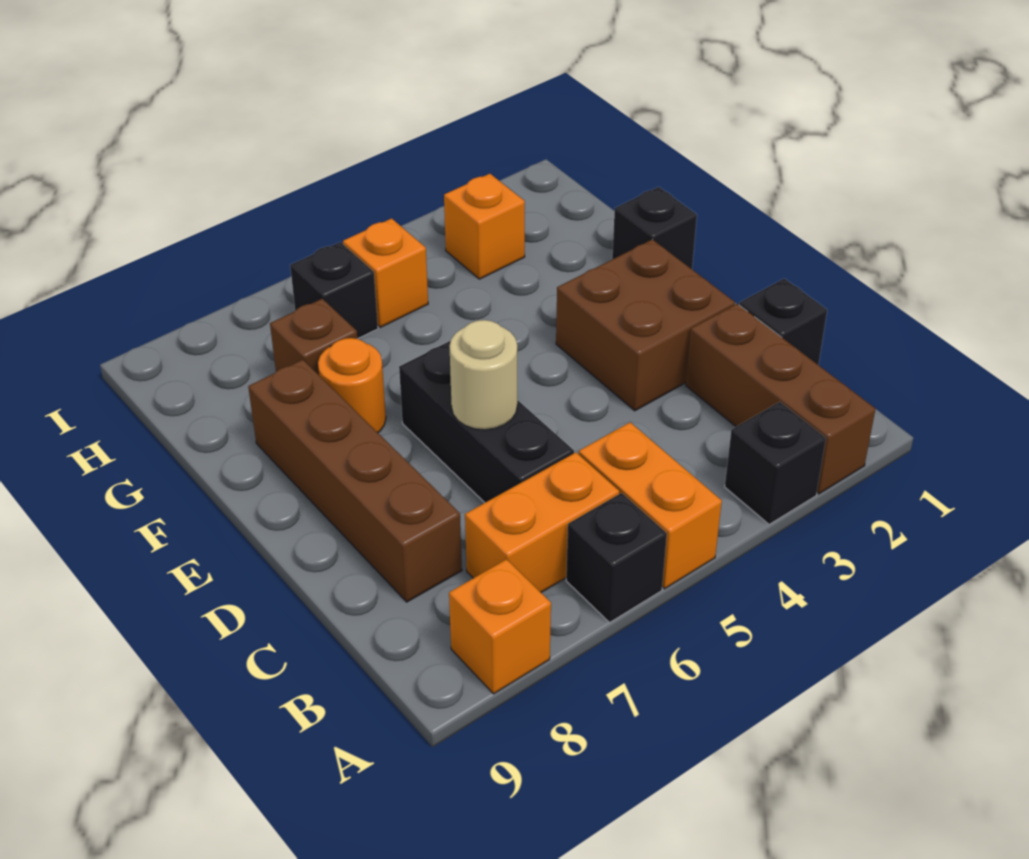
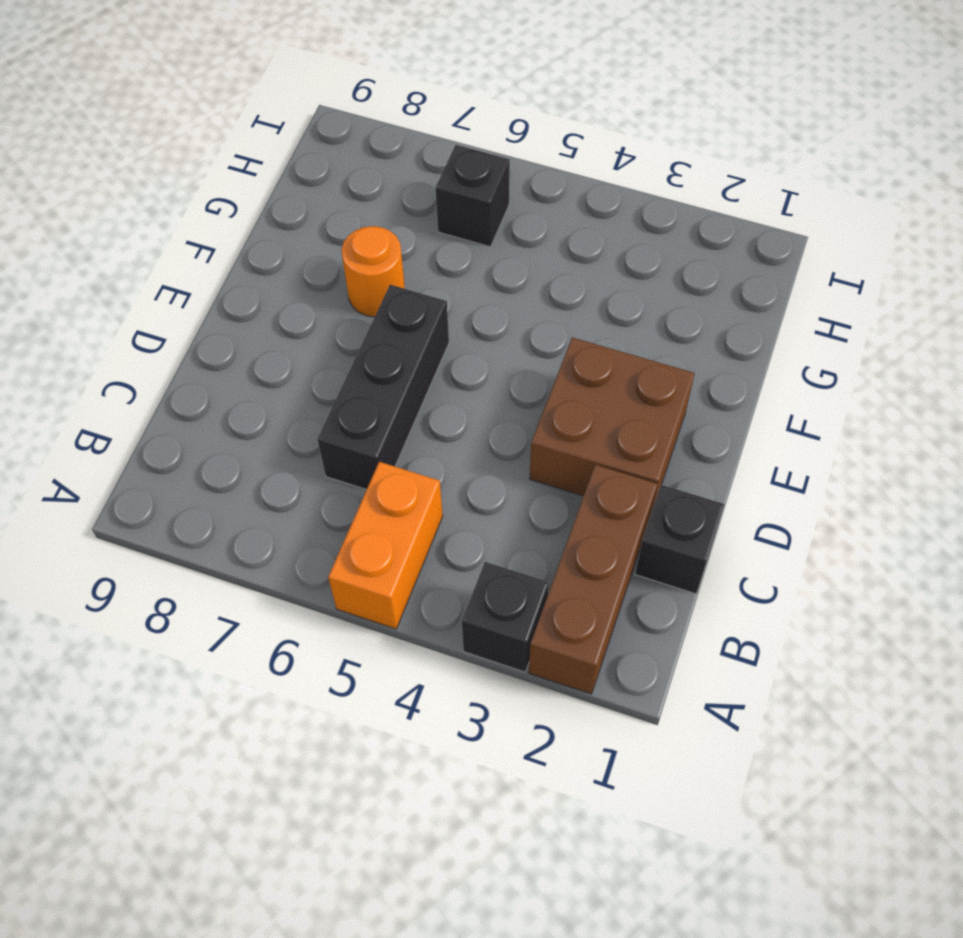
none -> black brick A6 level 1
none -> orange brick A8 level 1
none -> orange brick B6:B7 level 1

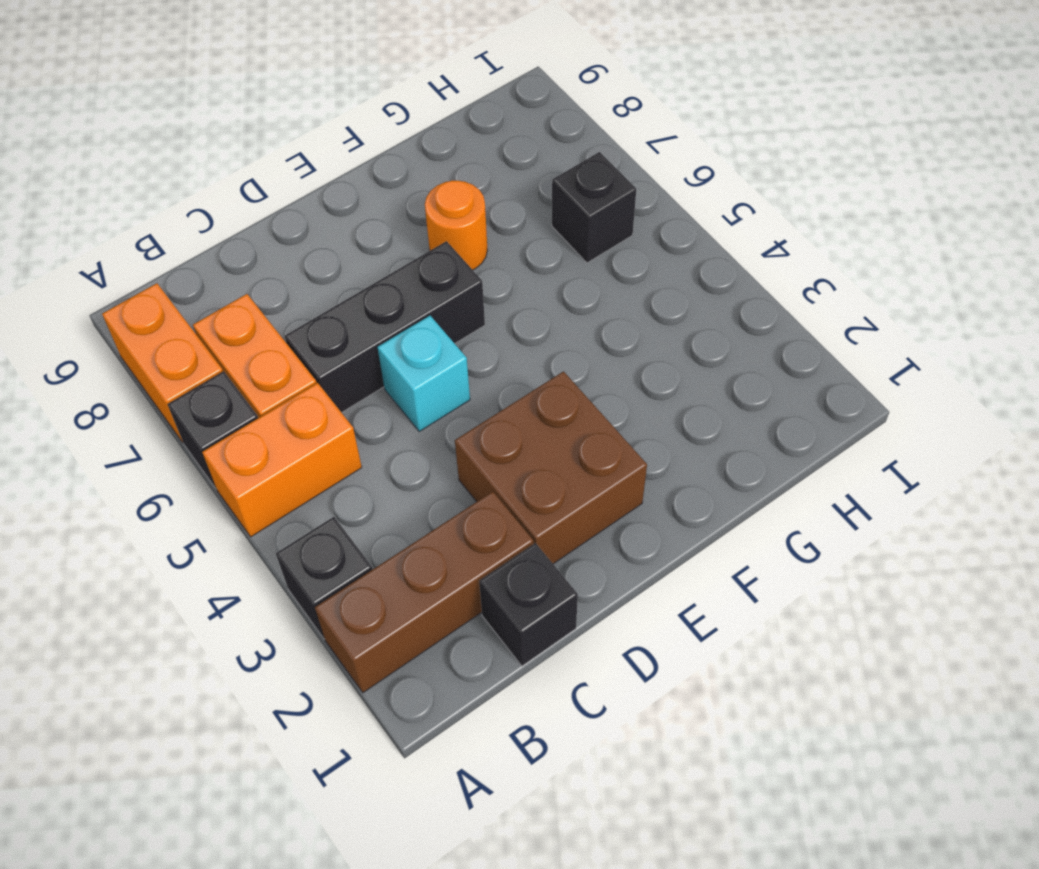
orange brick A7:A8 level 1 -> orange brick A8 level 1
cyan brick D5 level 1 -> none
none -> brown brick C8:F8 level 1
none -> black brick F1 level 1
none -> brown brick G7 level 1

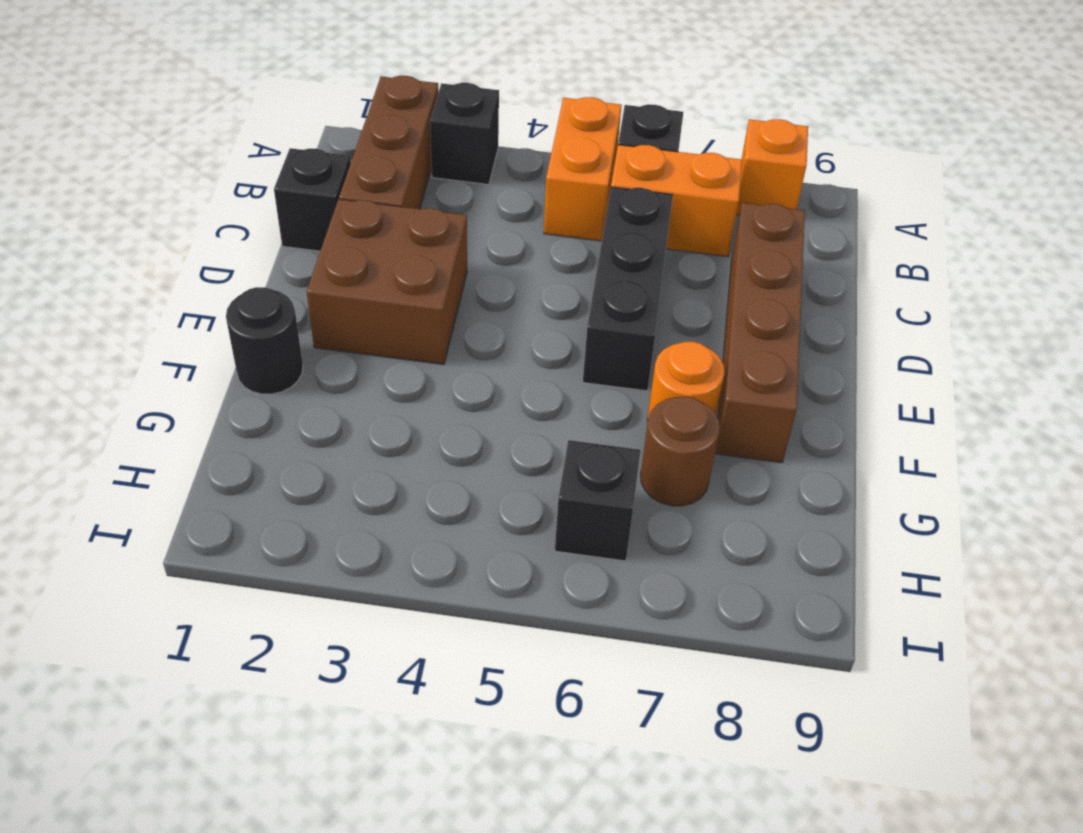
black round brick F1 level 1 -> black brick F1 level 1
brown round brick G7 level 1 -> brown brick G7 level 1
none -> orange brick H3 level 1
none -> orange brick H5 level 1
none -> tan round brick D6 level 2

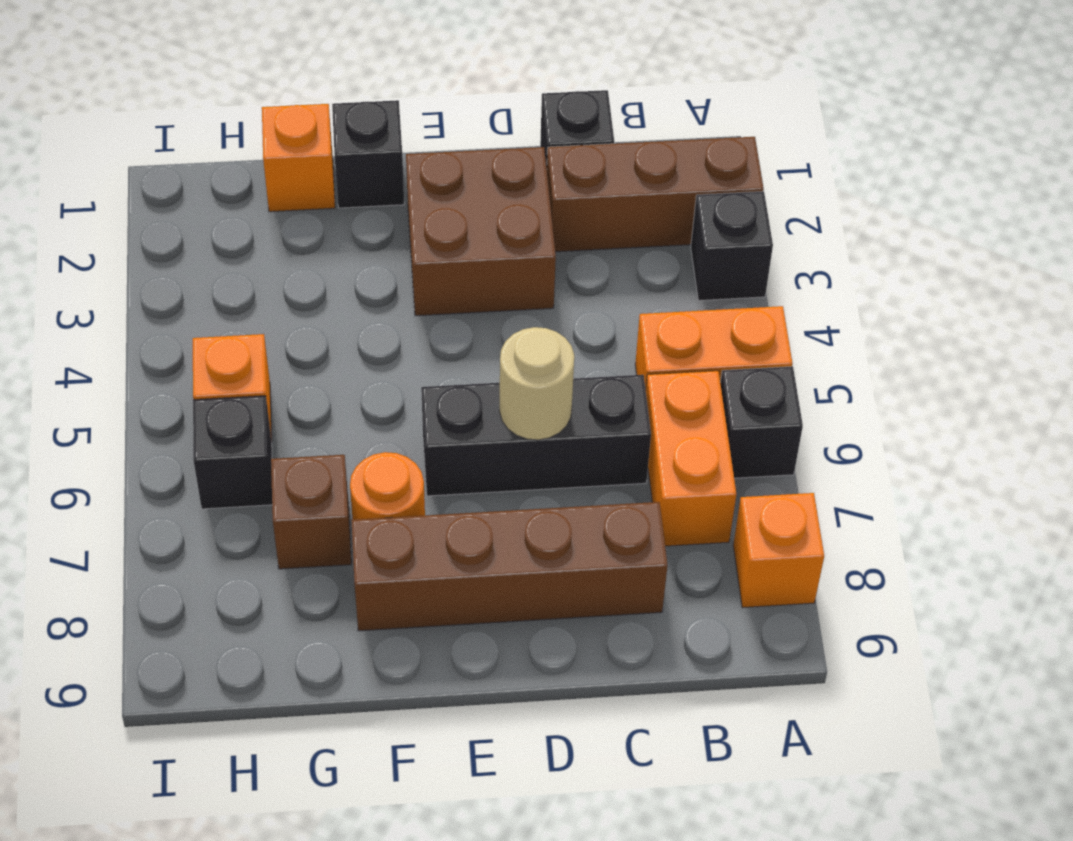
orange brick G1 level 1 -> orange brick H3 level 1

